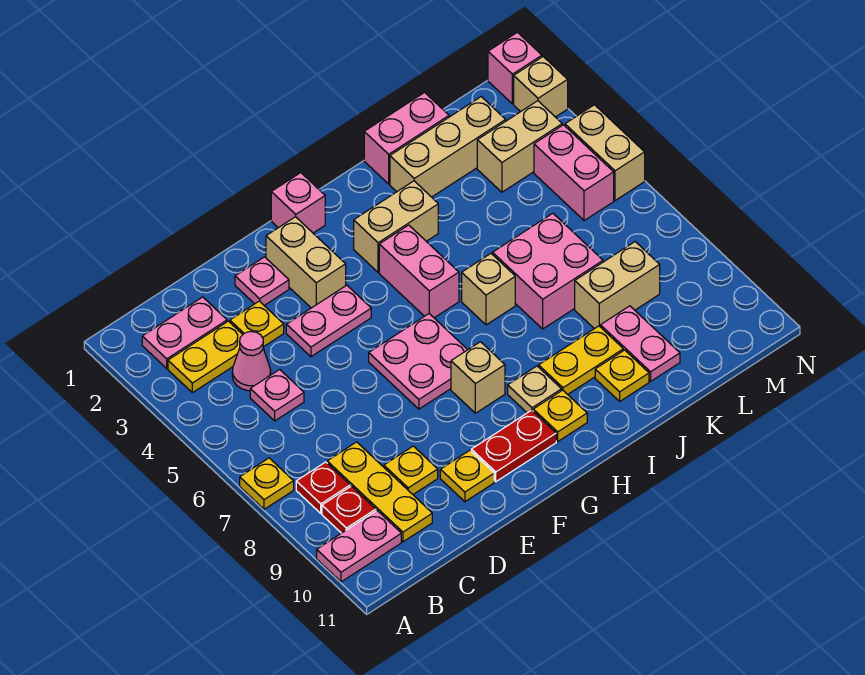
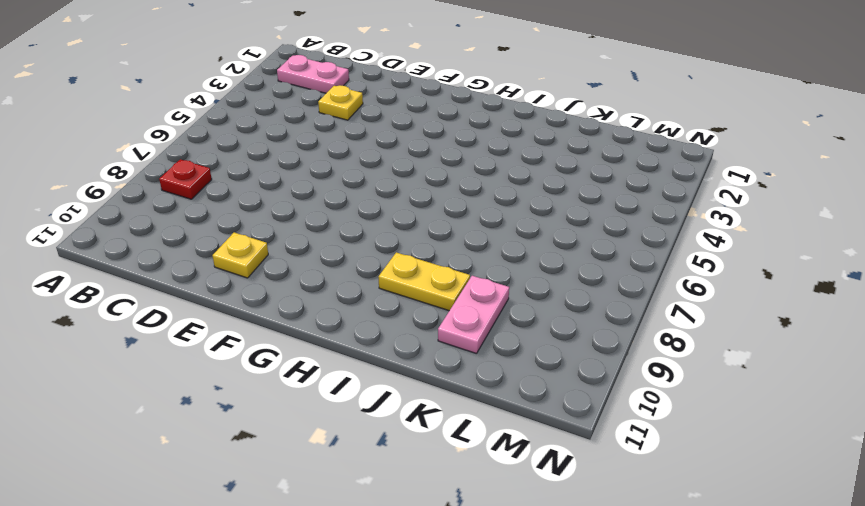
none -> yellow plate A7 level 1
none -> pink plate A10:B10 level 1
none -> yellow plate B3:C3 level 1
none -> red plate B9 level 1

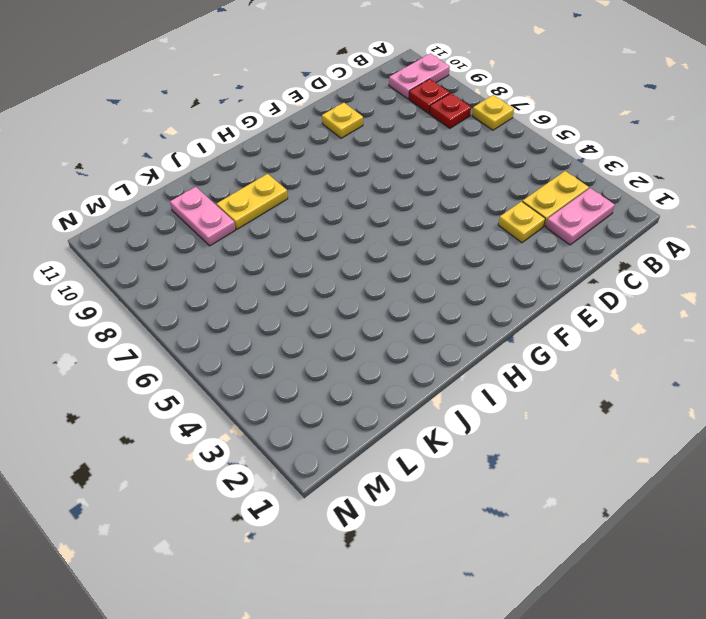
none -> pink cone C4 level 1
none -> pink plate C5 level 1
none -> yellow plate C8:C10 level 1
none -> yellow plate D9 level 1

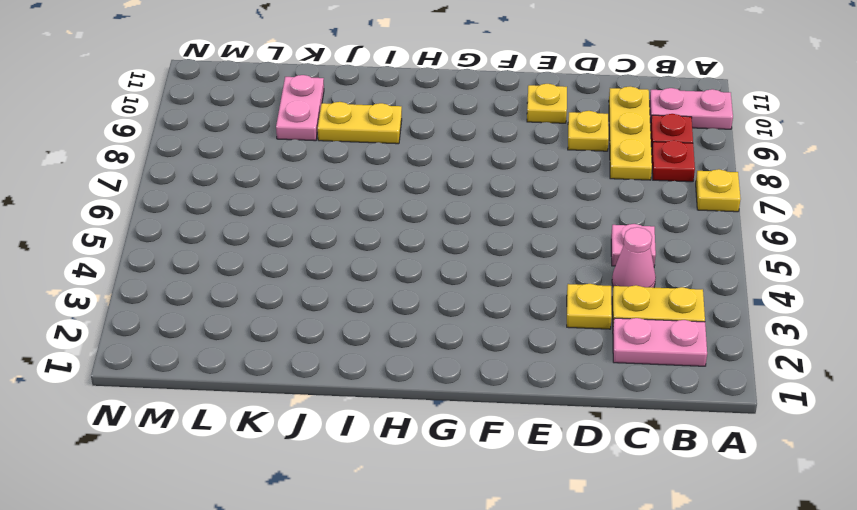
none -> pink plate E2 level 1
none -> pink plate E4:F4 level 1
none -> tan brick F2:F3 level 1
none -> pink plate F6:G7 level 1

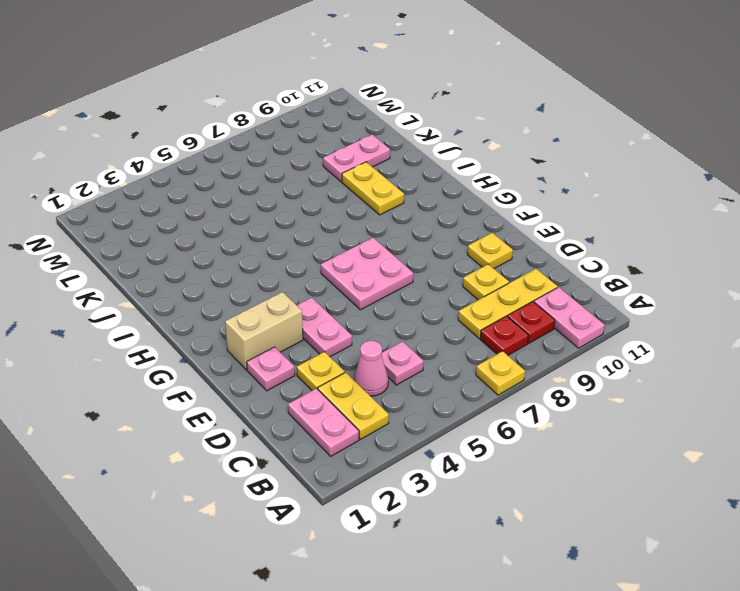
none -> red plate F10:G10 level 1
none -> pink brick G1 level 1
none -> tan brick G8 level 1
none -> tan brick H3:I3 level 1

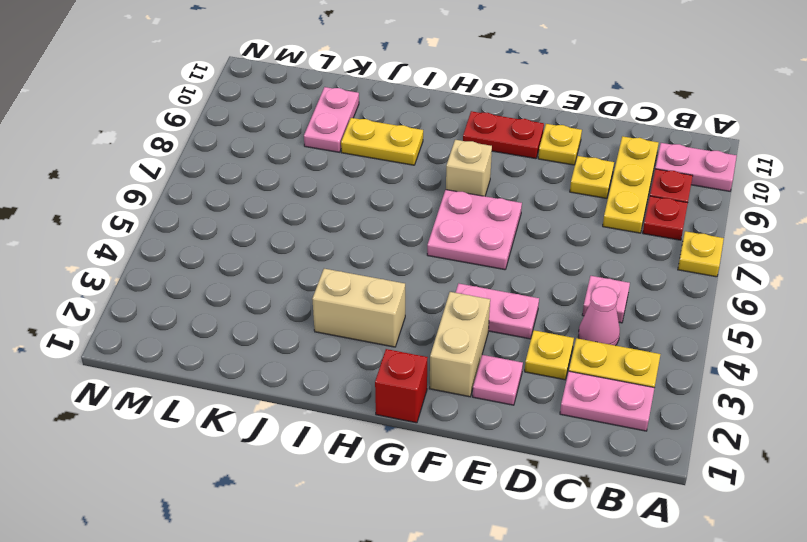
red brick G1 level 1 -> pink brick G1 level 1
none -> pink brick H4:H5 level 1
none -> tan plate H9 level 1
none -> yellow plate H10 level 1
none -> tan brick I6 level 1

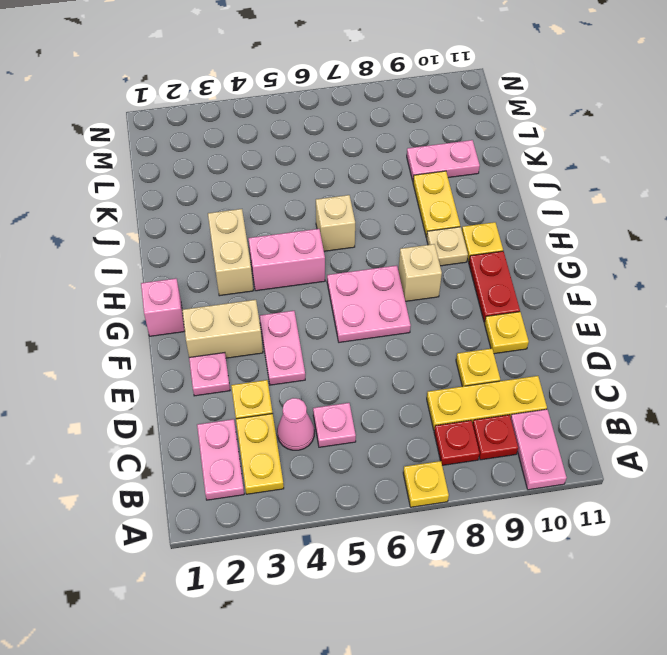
none -> pink brick J1:K1 level 1
none -> tan brick J2:L2 level 1
none -> pink brick J6:K7 level 1
none -> yellow plate J10 level 1

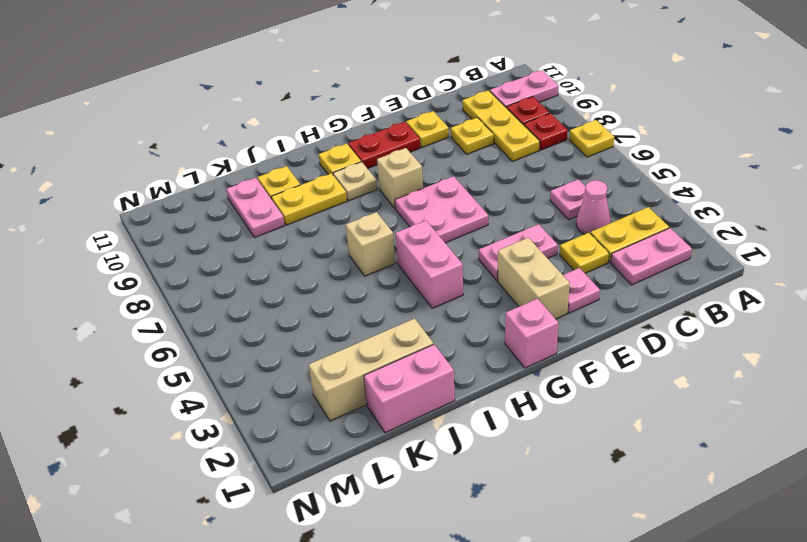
none -> tan brick H3:I3 level 1
none -> pink brick J6:K7 level 1
none -> tan brick K8:L8 level 1
none -> tan brick L3:M3 level 1

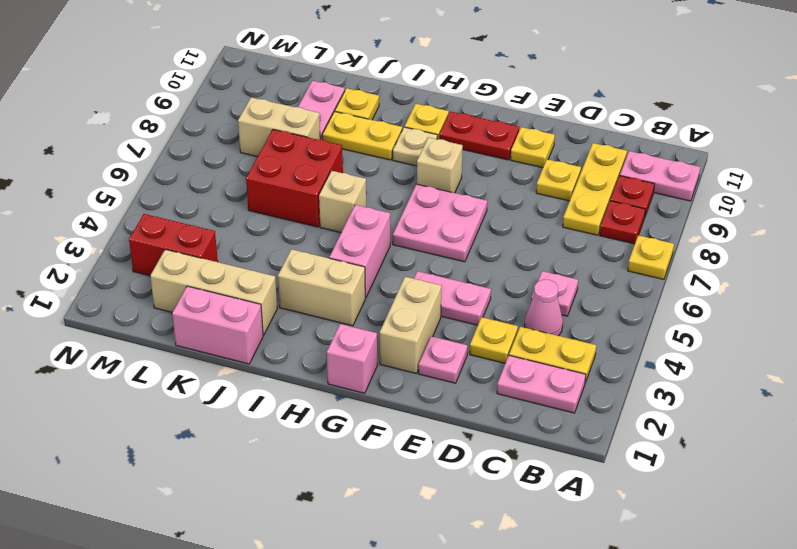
red brick J6:K7 level 1 -> pink brick J6:K7 level 1
red brick L3:M3 level 1 -> tan brick L3:M3 level 1
none -> pink brick M4:M5 level 1
none -> pink brick N1 level 1
none -> tan brick N2 level 1
none -> tan brick N4:N5 level 1

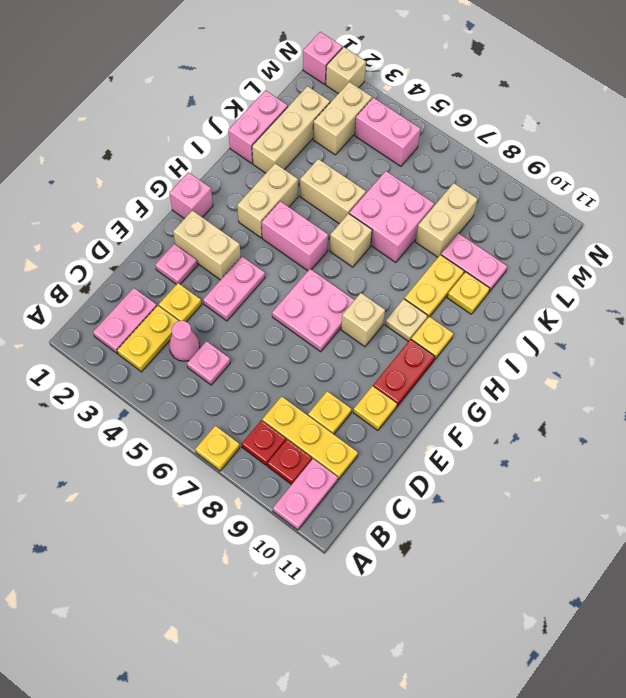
tan brick J4:J5 level 1 -> tan brick N4:N5 level 1

